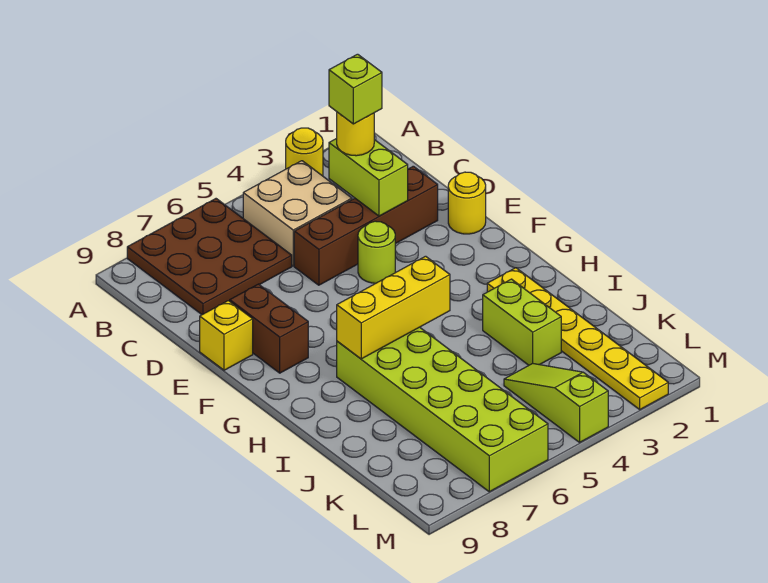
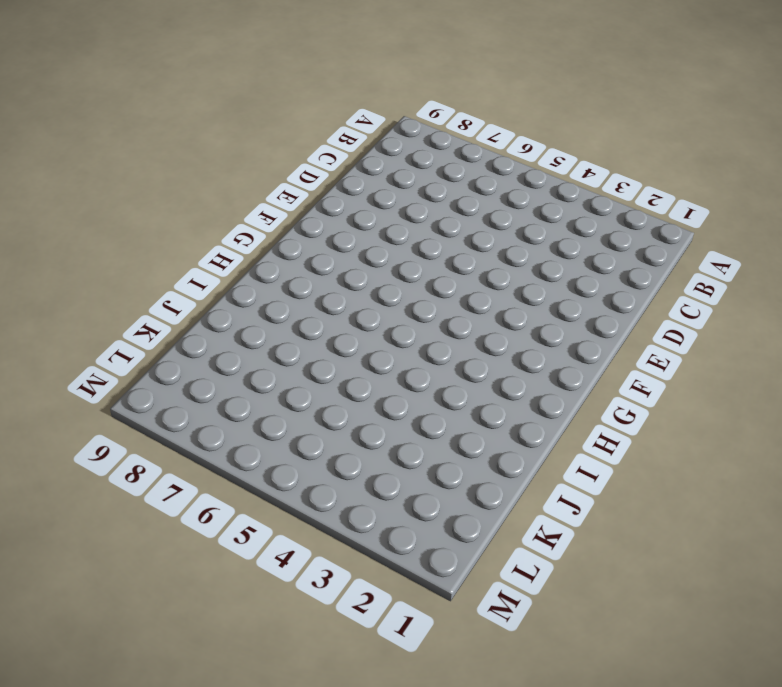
none -> yellow round brick A3 level 1
none -> brown plate A6:C8 level 1
none -> tan brick B4:C5 level 1

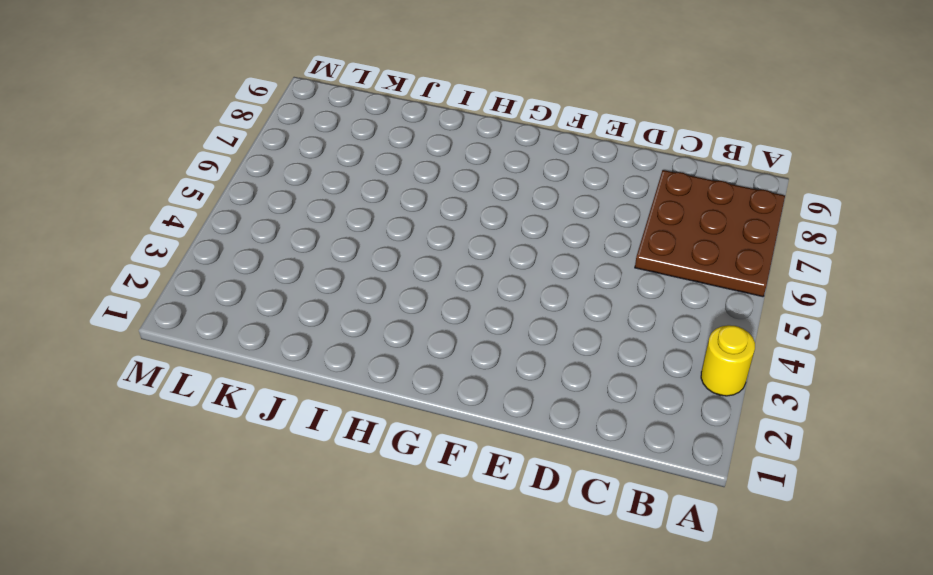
none -> tan brick B4:C5 level 1
none -> brown brick D2:D5 level 1
none -> yellow round brick E1 level 1

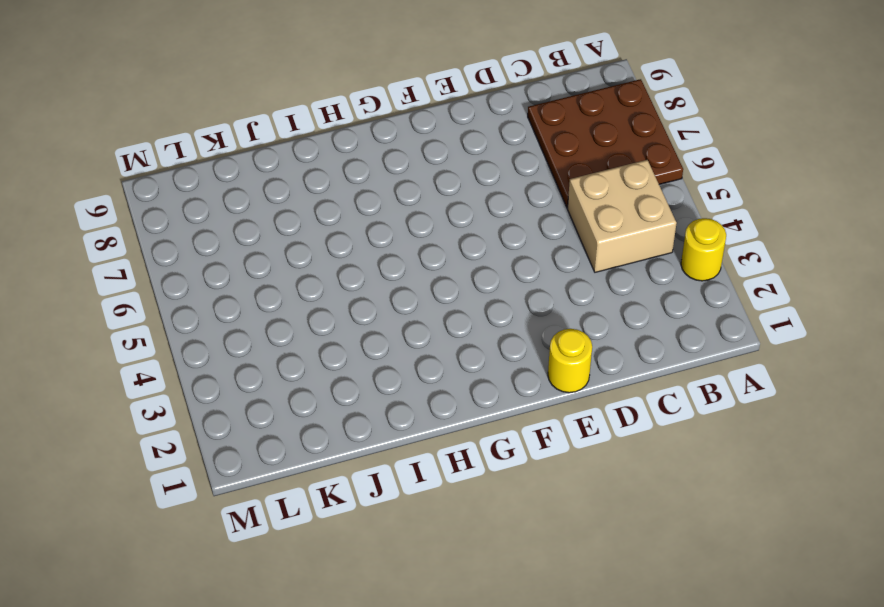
none -> brown brick D2:D5 level 1
none -> lime round brick E4 level 1
none -> brown brick E8:F8 level 1

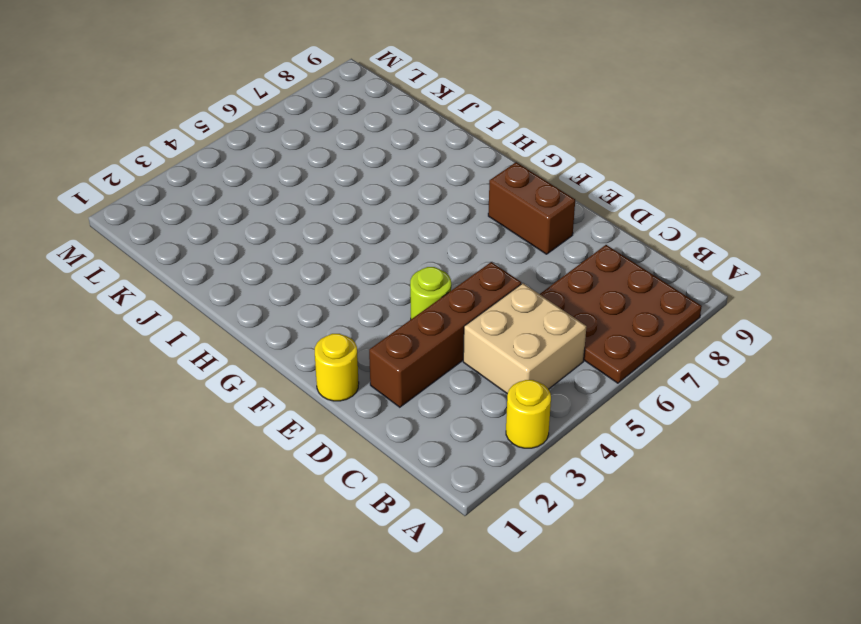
none -> yellow brick E9 level 1
none -> yellow plate H2:M2 level 1
none -> lime brick H6:M7 level 1

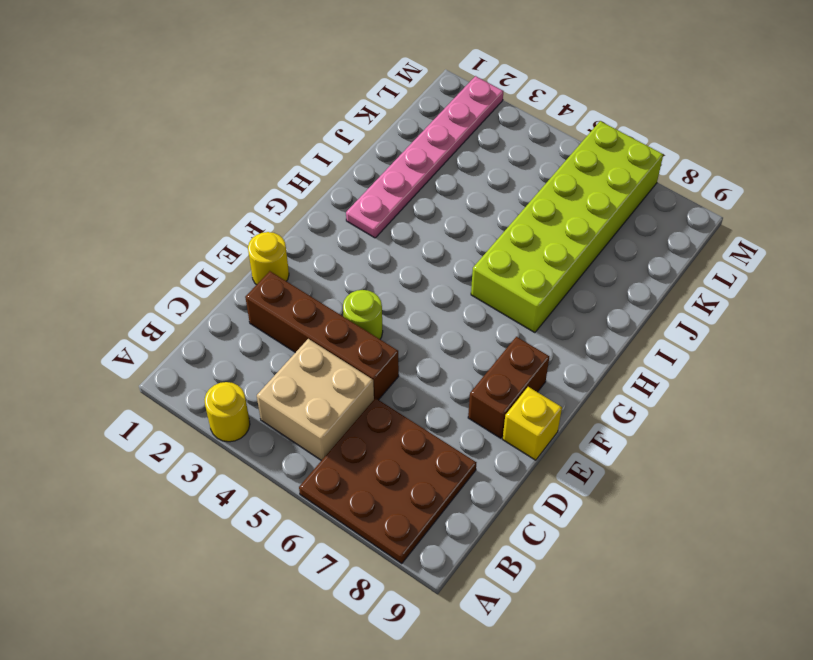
pink plate H2:M2 level 1 -> yellow plate H2:M2 level 1
none -> lime brick I3:J3 level 1
none -> lime slope K4:M4 level 1 top M
none -> lime brick C3:D3 level 2

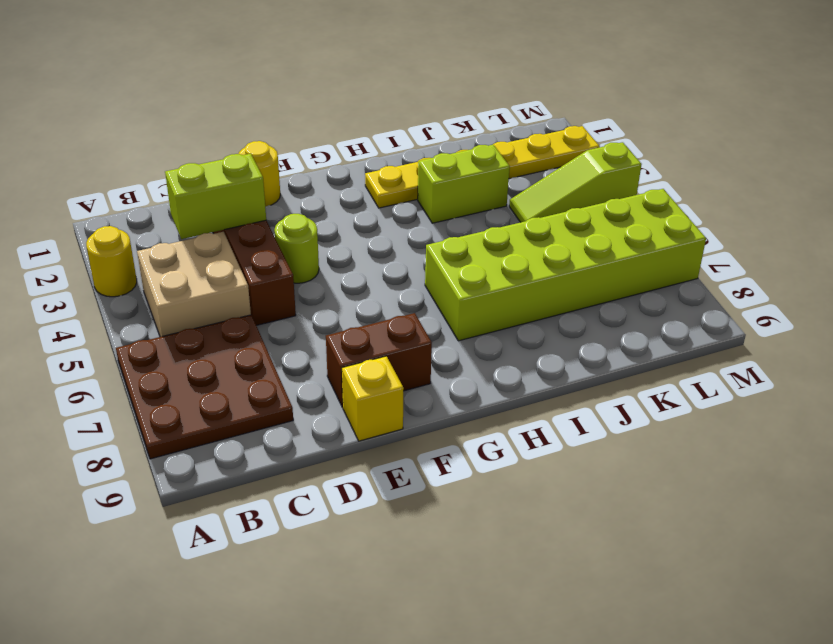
none -> yellow brick H5:H7 level 2
none -> yellow round brick C3 level 3
none -> lime brick C3 level 4

